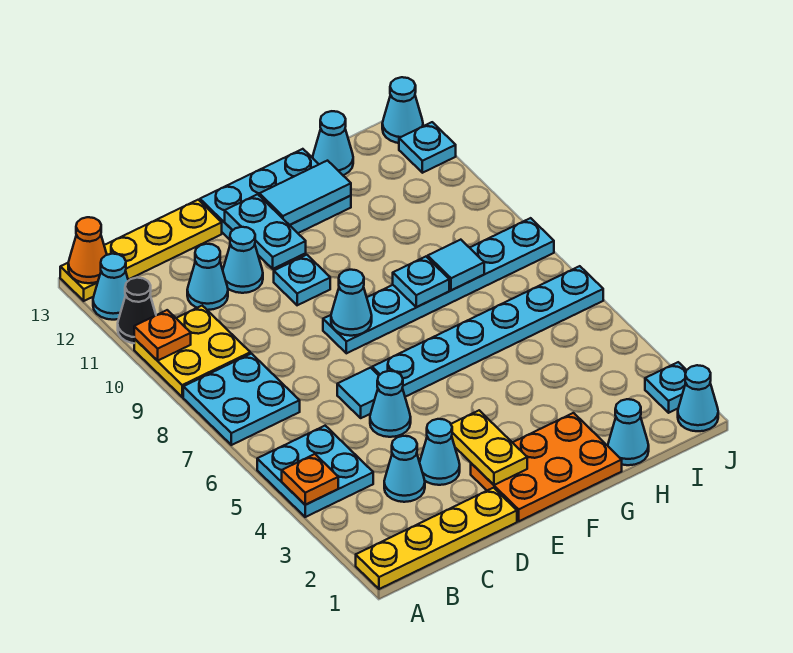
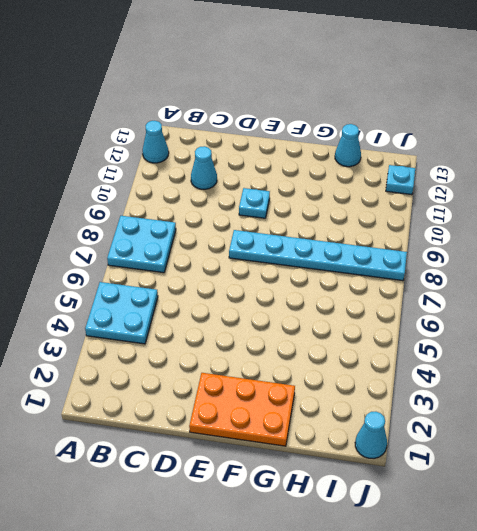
none -> yellow plate A1:D1 level 1
none -> yellow plate A9:B10 level 1
none -> black cone A11 level 1
none -> yellow plate A13:D13 level 1

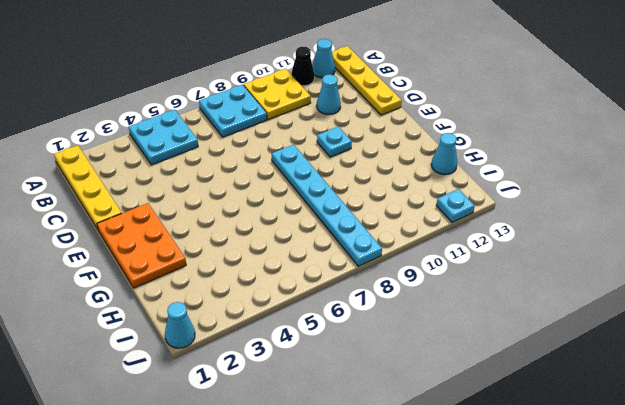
none -> cyan cone C3 level 1
none -> cyan cone D3 level 1
none -> cyan cone D5 level 1
none -> cyan tile D6 level 1

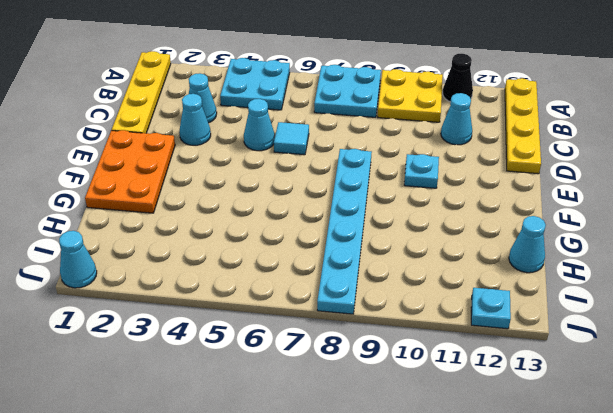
none -> cyan cone A12 level 1
none -> cyan cone D11 level 1
none -> cyan plate E6:J6 level 1
none -> cyan plate E12:G13 level 1

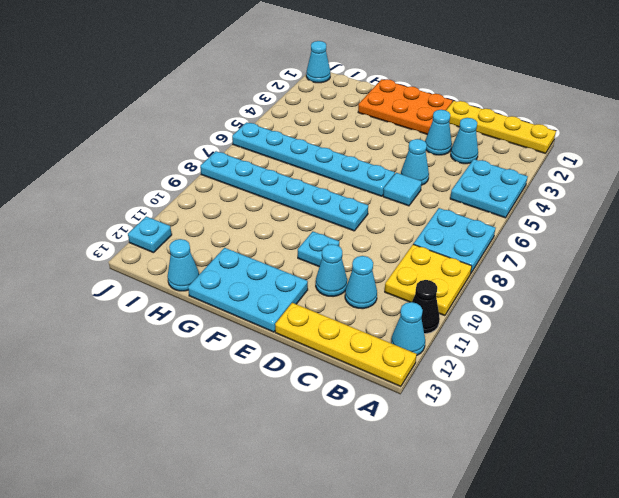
none -> cyan cone H1 level 1
none -> cyan plate J2 level 1
none -> cyan cone J13 level 1
none -> orange plate A4 level 2

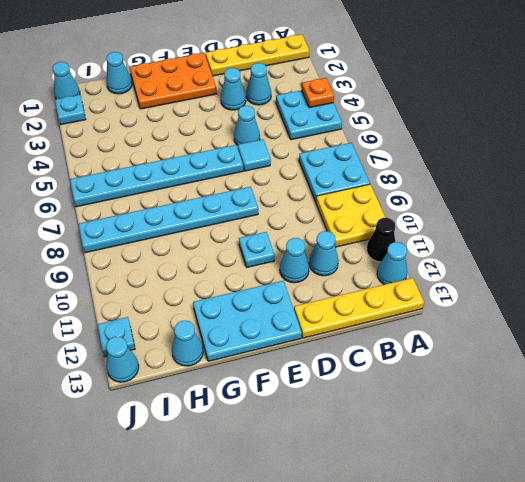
none -> orange plate A10 level 2
none -> orange cone A13 level 2
none -> yellow plate E2:E3 level 2
none -> cyan cone E8 level 2

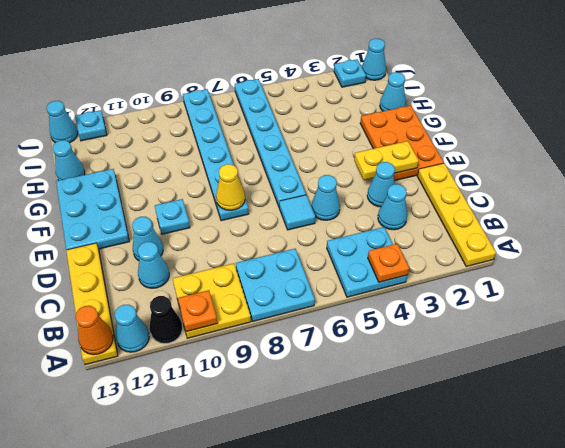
yellow cone E8 level 2 -> cyan cone E8 level 2
none -> cyan plate E11:E12 level 2
none -> cyan tile F12:G12 level 2
none -> cyan plate G8 level 2
none -> cyan tile H8 level 2

